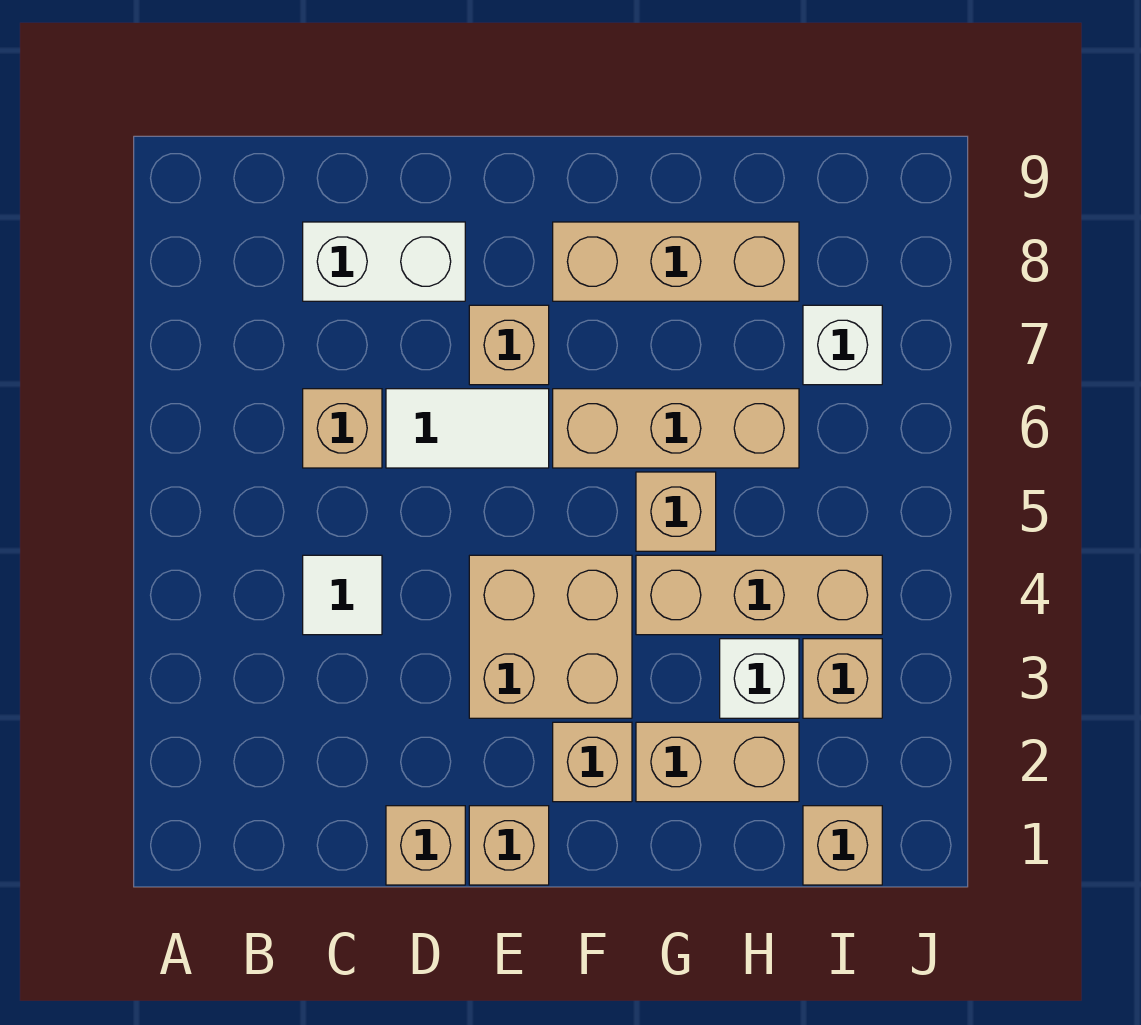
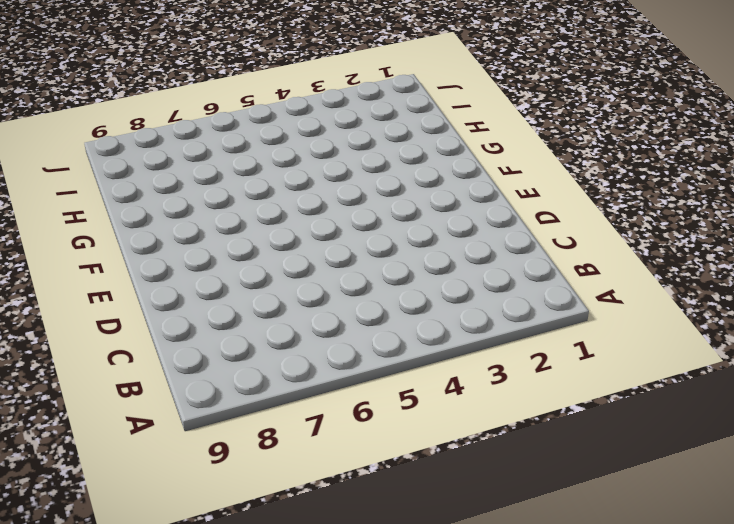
none -> white tile C4 level 1
none -> tan brick C6 level 1
none -> white brick C8:D8 level 1

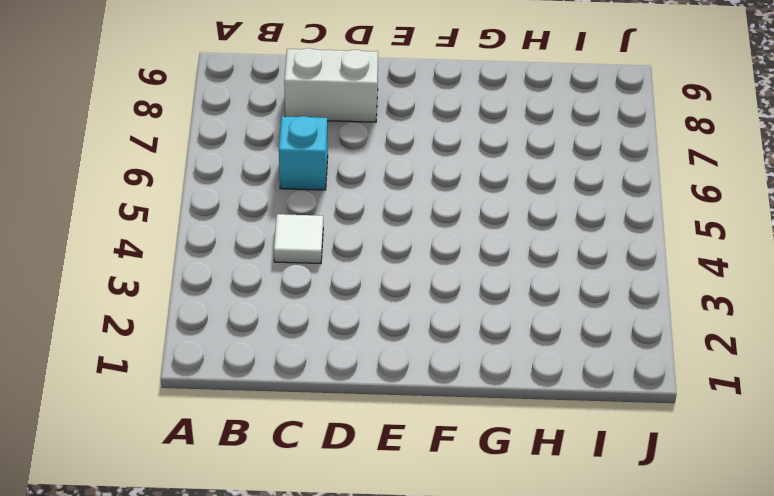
cyan brick C6 level 1 -> tan brick C6 level 1
none -> tan brick D1 level 1
none -> white tile D6:E6 level 1
none -> tan brick E1 level 1

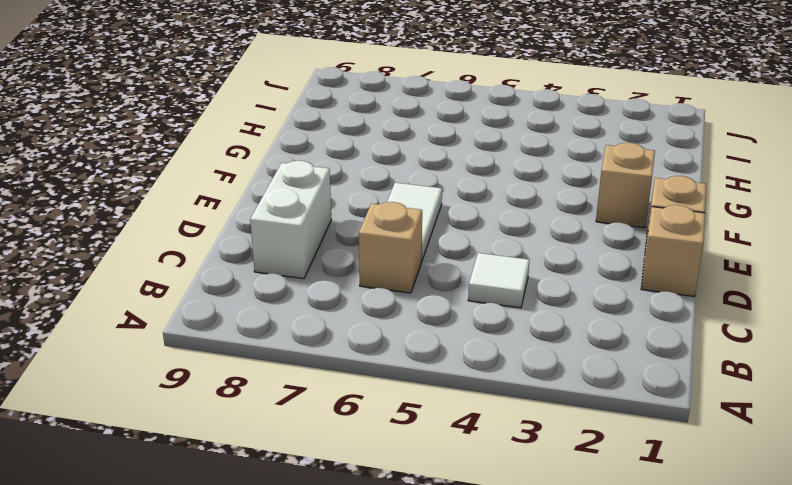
none -> tan brick E3:F4 level 1
none -> tan brick E7 level 1
none -> tan brick F6:H6 level 1

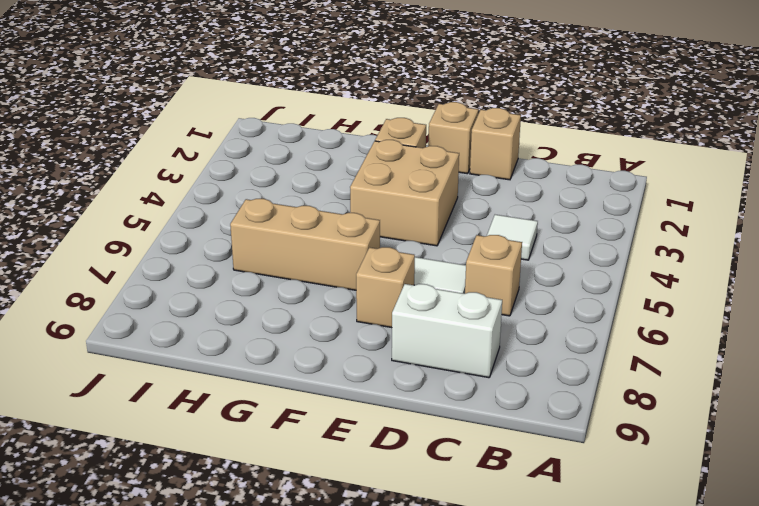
none -> tan brick F8:H8 level 1
none -> tan brick G2:H2 level 1
none -> tan brick G4:I4 level 1

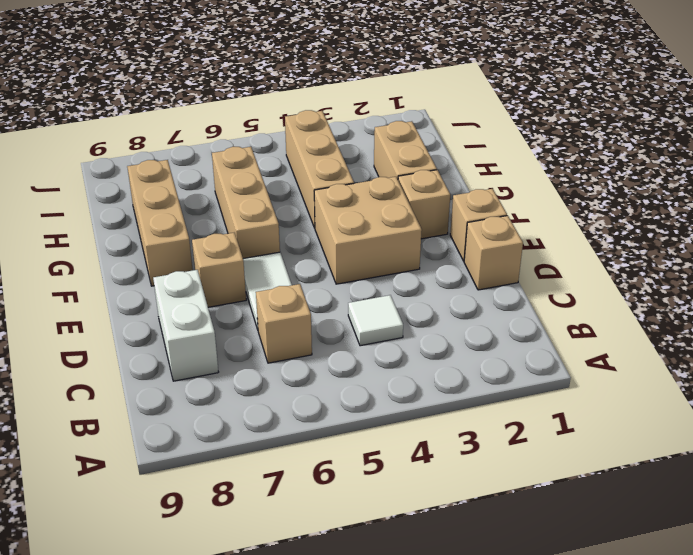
none -> tan brick G5 level 1
none -> white brick H3 level 1
none -> tan brick I1 level 1

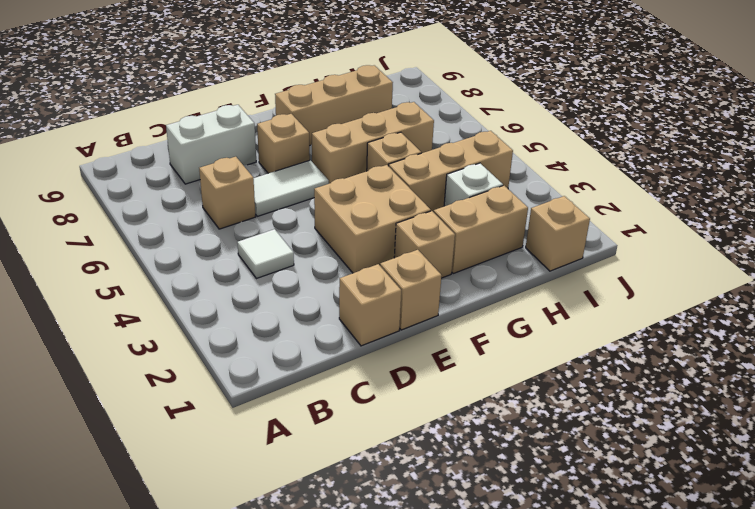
none -> tan brick I3 level 1
none -> white brick I7 level 1

